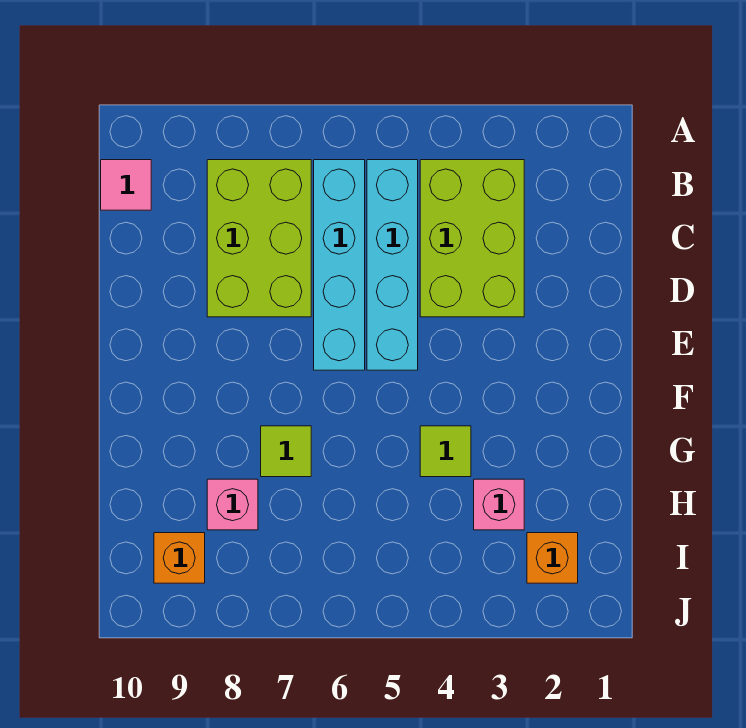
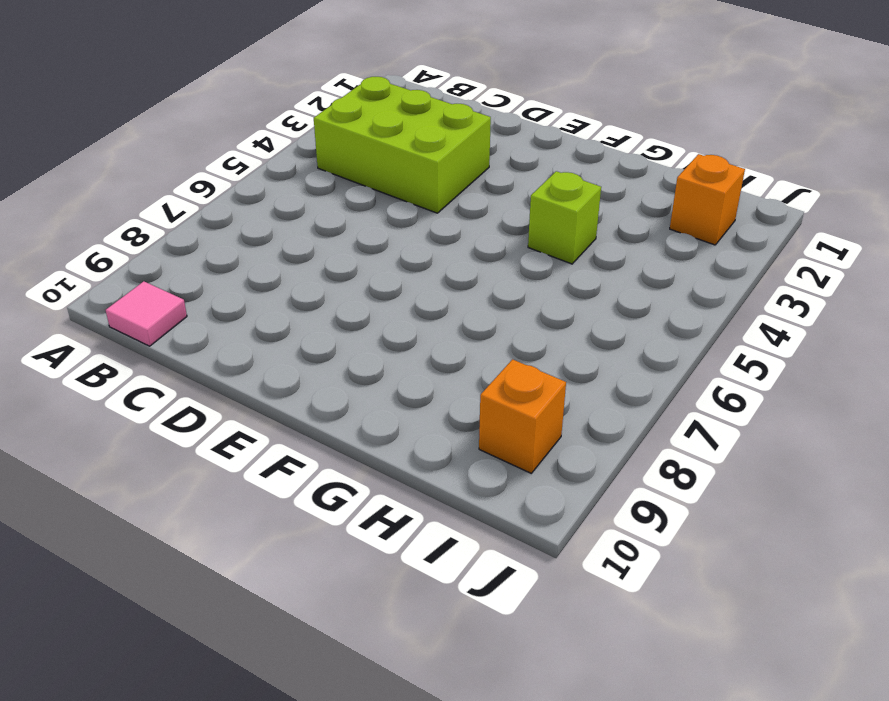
lime brick G4 level 1 -> lime tile G4 level 1
none -> cyan brick B5:E5 level 1
none -> cyan brick B6:E6 level 1

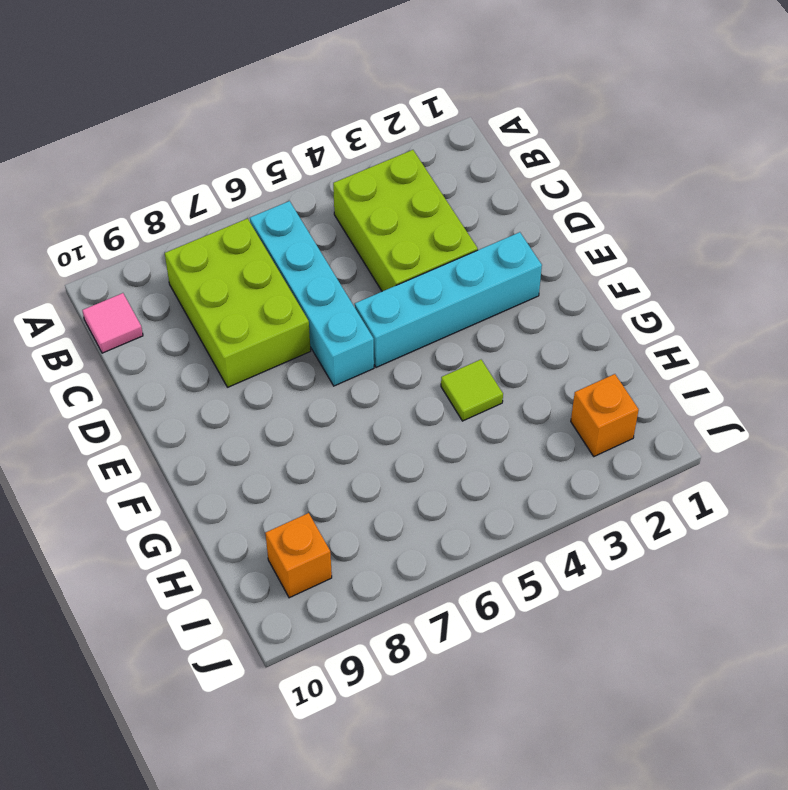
cyan brick E2:E5 level 1 -> cyan brick B5:E5 level 1
none -> lime tile G7 level 1
none -> pink brick H3 level 1

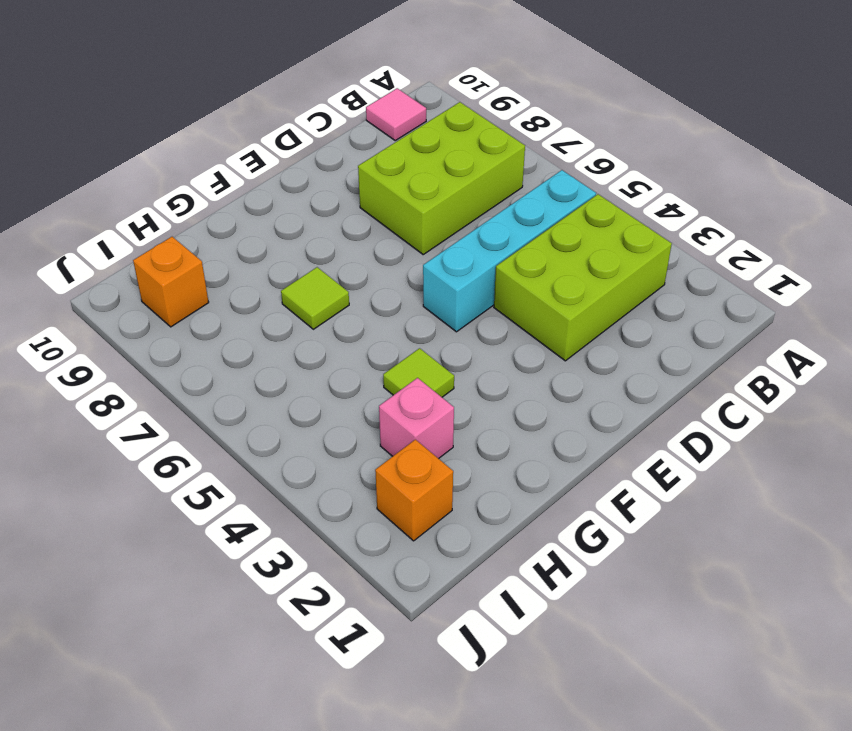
none -> cyan brick B6:E6 level 1
none -> pink brick H8 level 1

